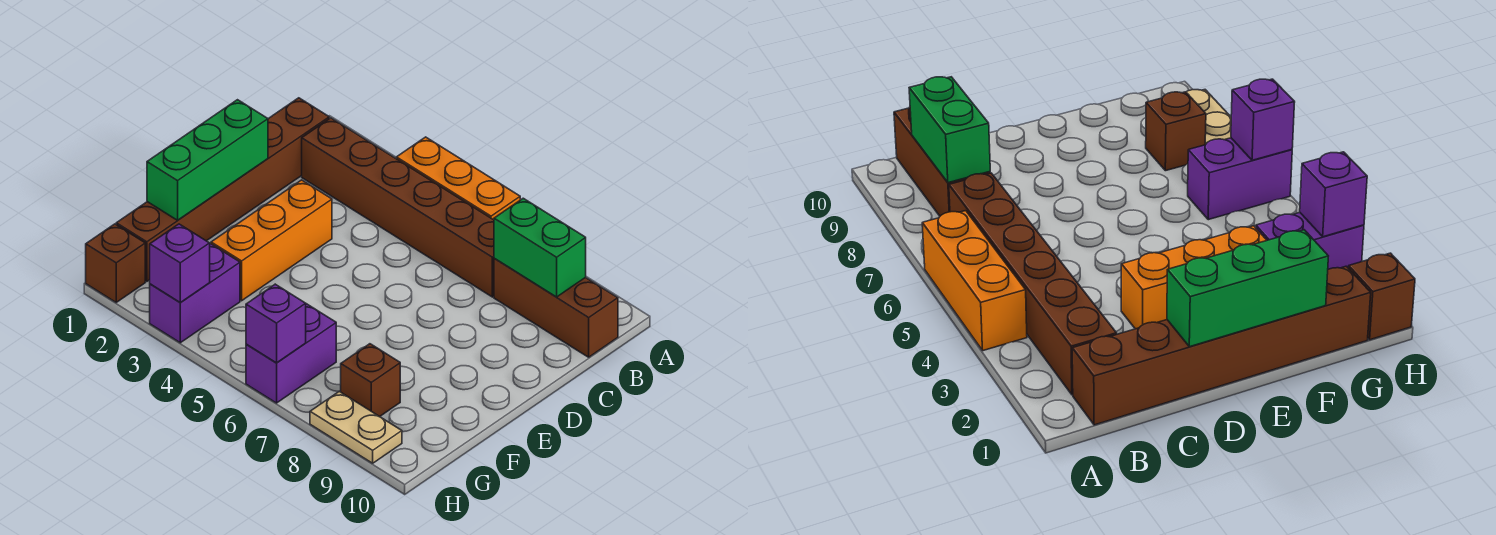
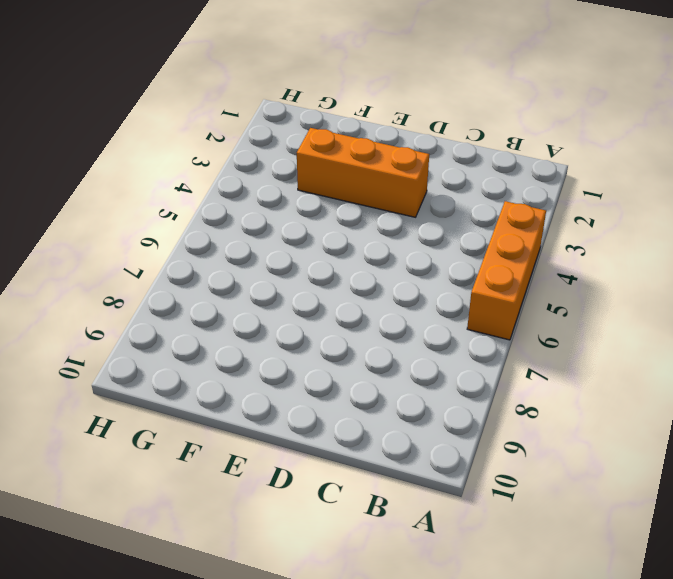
none -> brown brick B1:G1 level 1
none -> brown brick B2:B7 level 1
none -> brown brick B8:B10 level 1

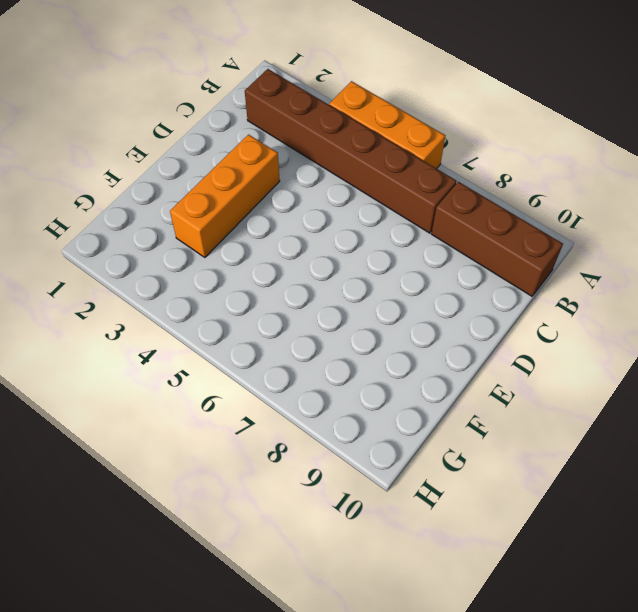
none -> brown brick B1:G1 level 1
none -> purple brick G3:H3 level 1
none -> purple brick G6:H6 level 1

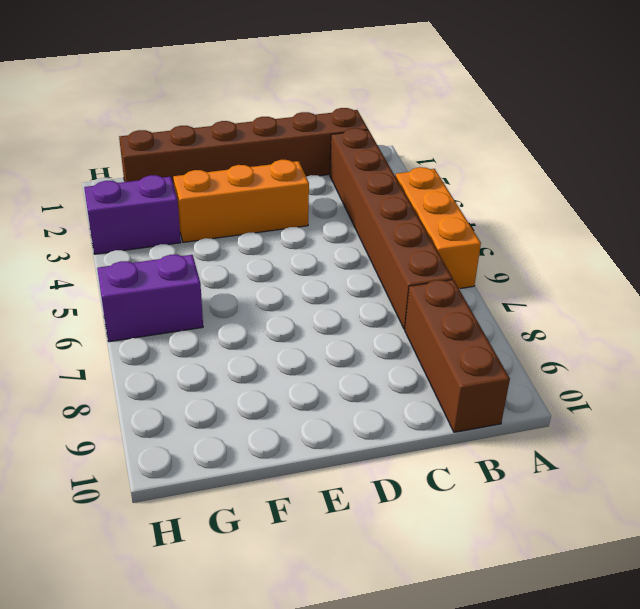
none -> brown brick G8 level 1
none -> brown brick H1 level 1
none -> tan plate H8:H9 level 1

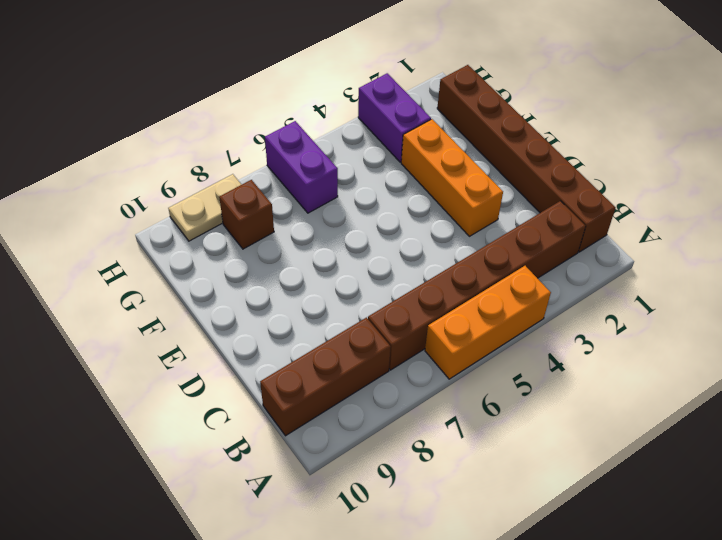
none -> brown brick H1 level 1
none -> green brick B8:B9 level 2
none -> green brick D1:F1 level 2

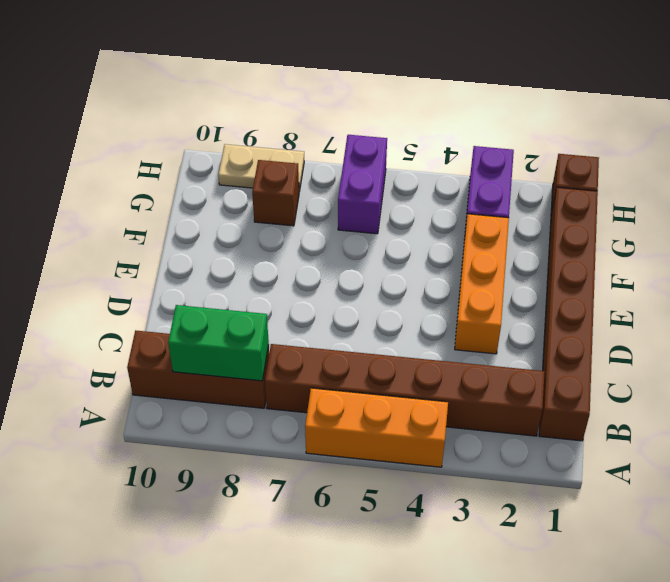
none -> green brick D1:F1 level 2
none -> purple brick H3 level 2
none -> purple brick H6 level 2

